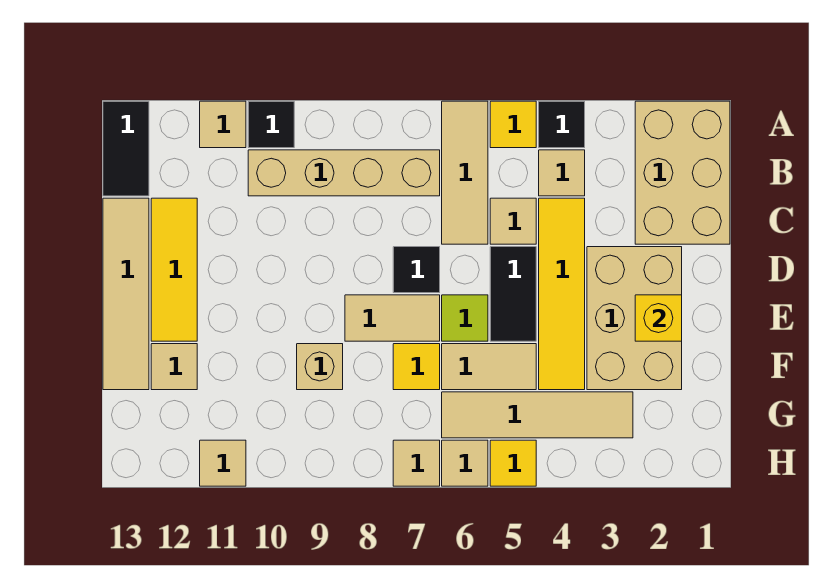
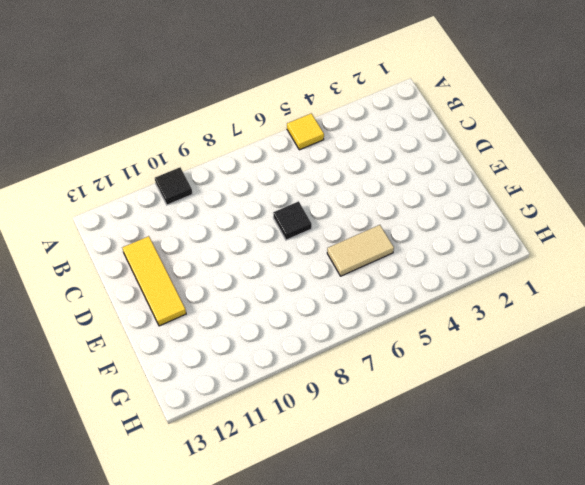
none -> tan brick A1:C2 level 1
none -> black tile A4 level 1
none -> tan tile A6:C6 level 1

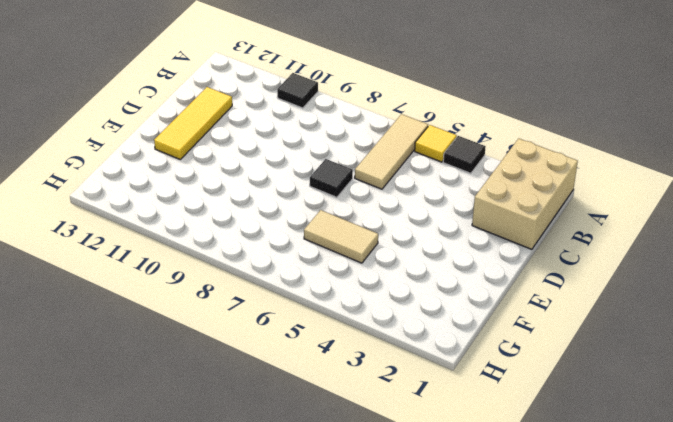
none -> tan tile A11 level 1
none -> black tile A13:B13 level 1
none -> tan tile B4 level 1

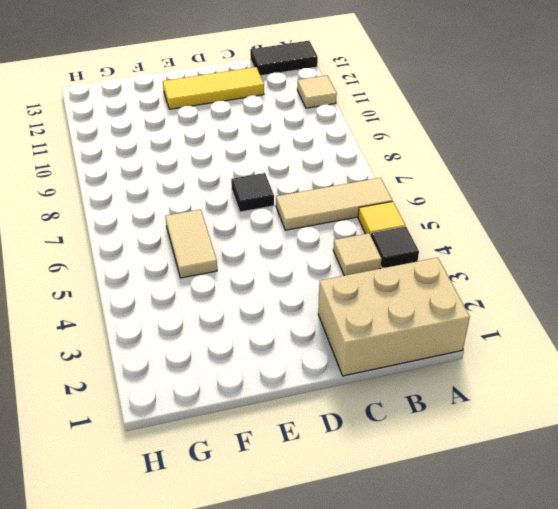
none -> black tile A10 level 1
none -> tan brick B7:B10 level 1
none -> yellow tile C4:F4 level 1

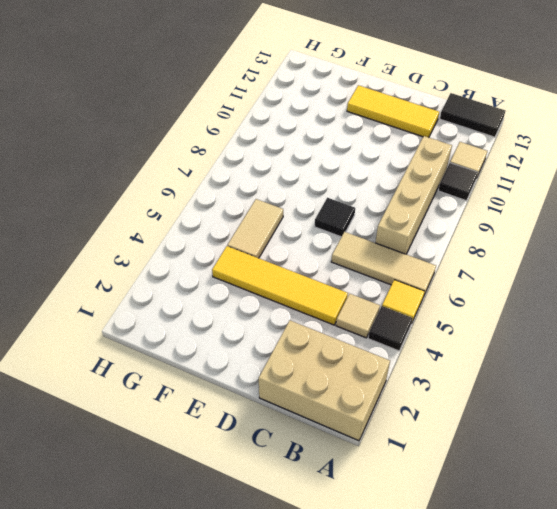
none -> tan tile C5 level 1
none -> tan tile C13:F13 level 1
none -> tan brick D2:F3 level 1

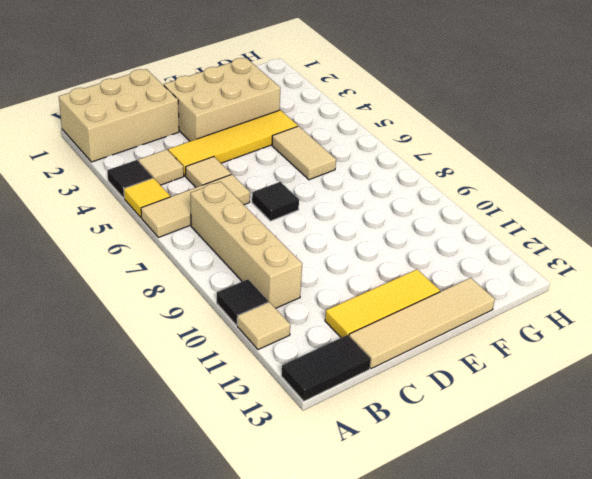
none -> black tile D5:E5 level 1
none -> lime tile E6 level 1
none -> tan tile E7:E8 level 1

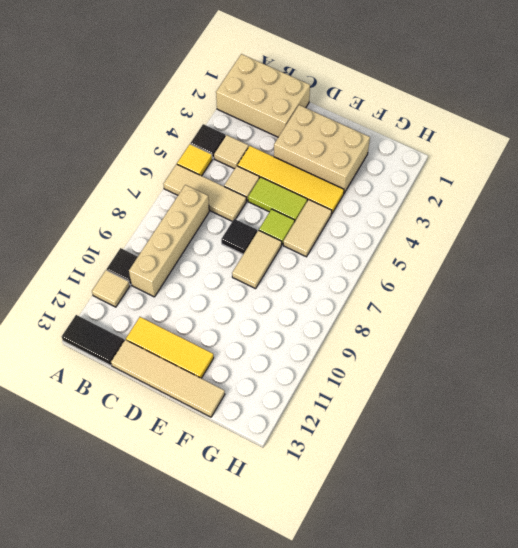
lime tile D5:E5 level 1 -> black tile D5:E5 level 1
none -> yellow tile F7 level 1
none -> tan brick F9 level 1
none -> tan tile F12 level 1

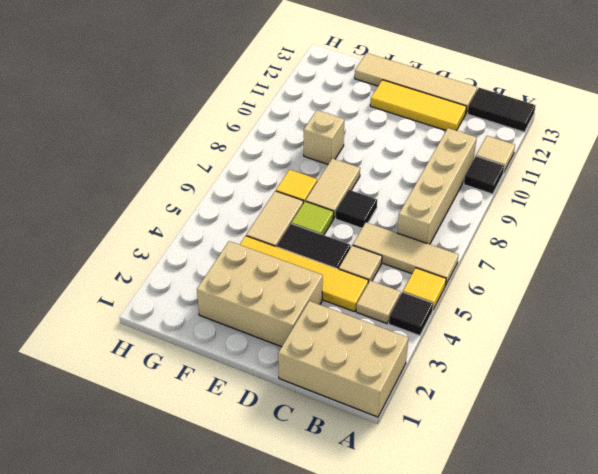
none -> tan tile F12 level 1
none -> tan tile G3:G6 level 1
none -> yellow tile H5 level 1

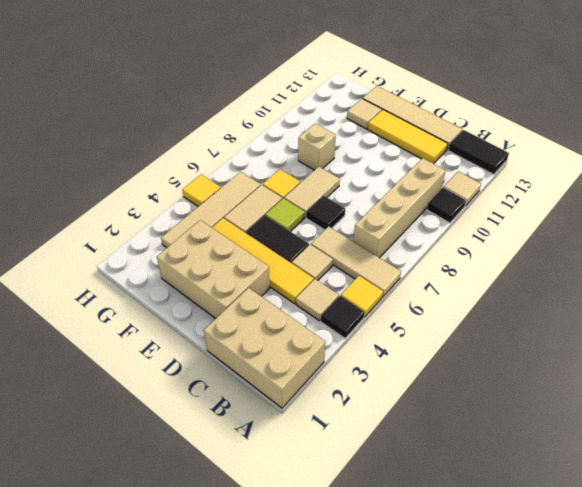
none -> tan tile H6 level 1
none -> tan tile H7 level 1
none -> tan tile H11 level 1

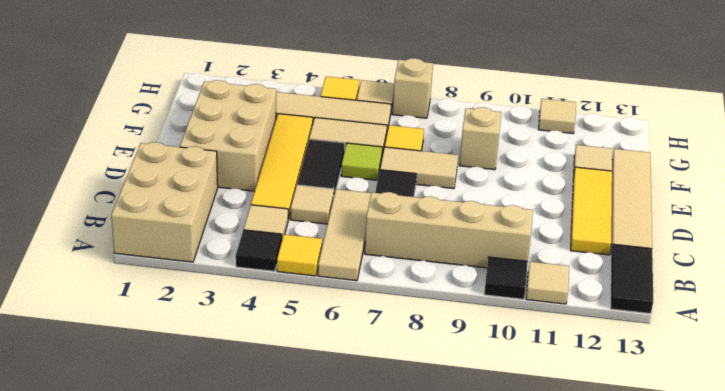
tan brick H7 level 1 -> tan tile H7 level 1
none -> yellow brick E2 level 2

